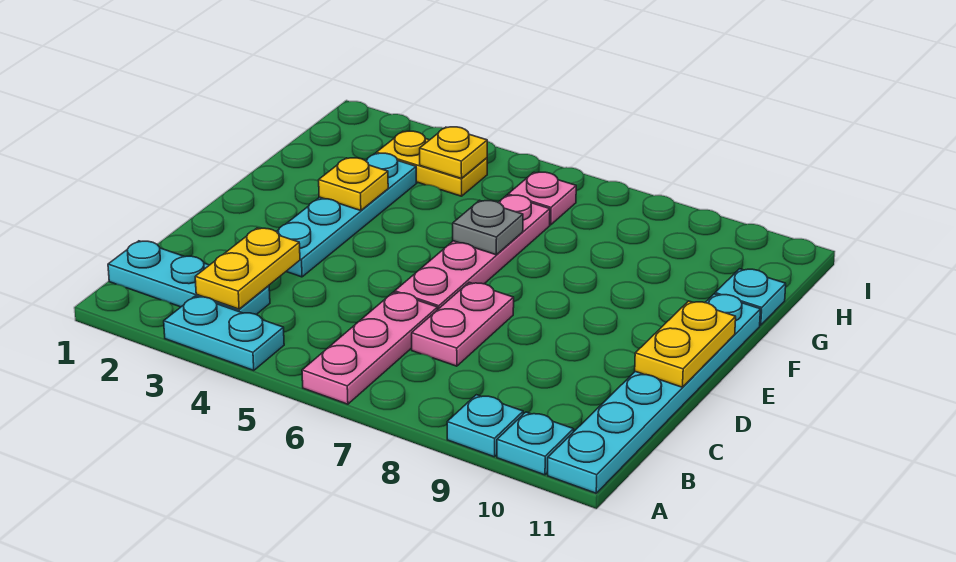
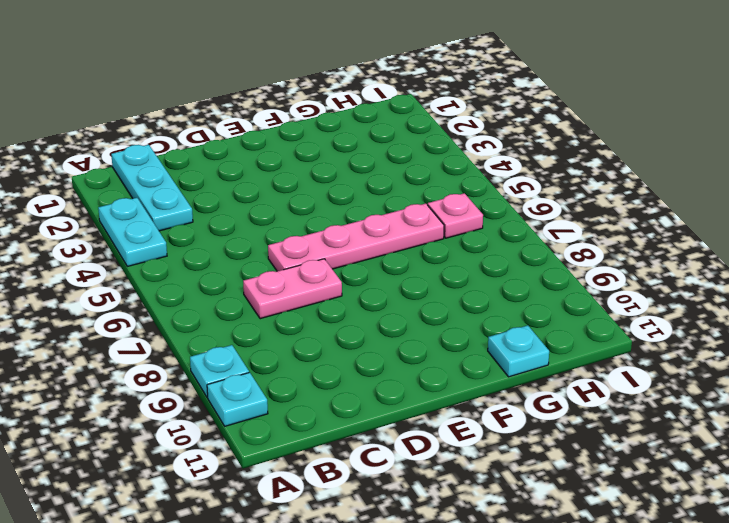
none -> pink plate A6:C6 level 1
none -> cyan plate A11:F11 level 1
none -> cyan plate D3:G3 level 1

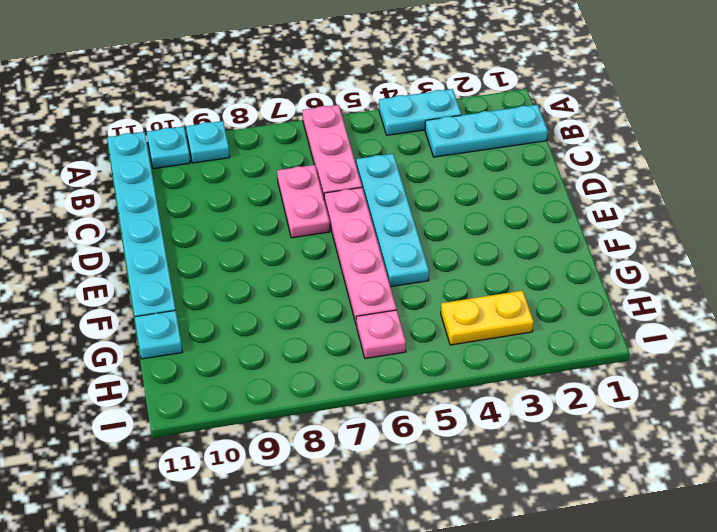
cyan plate C5:F5 level 1 -> cyan plate D3:G3 level 1
none -> yellow plate B3:C3 level 2
none -> yellow plate D11:E11 level 2
none -> yellow plate F3 level 2

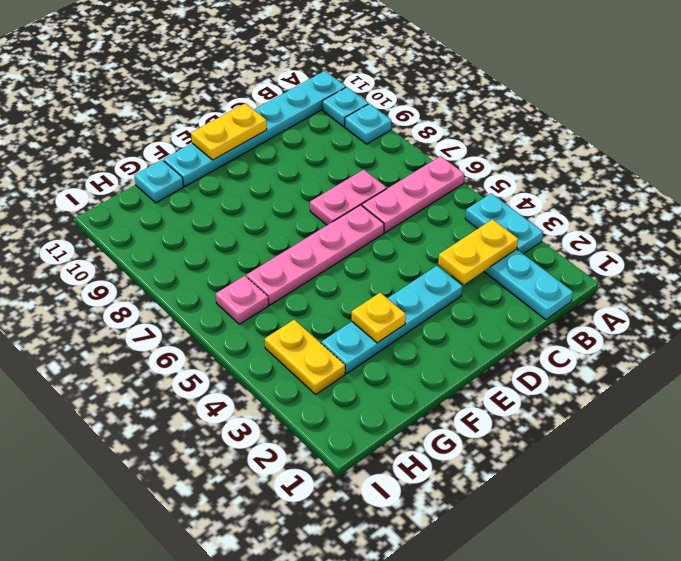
none -> grey plate F6 level 2
none -> yellow plate H4 level 2

